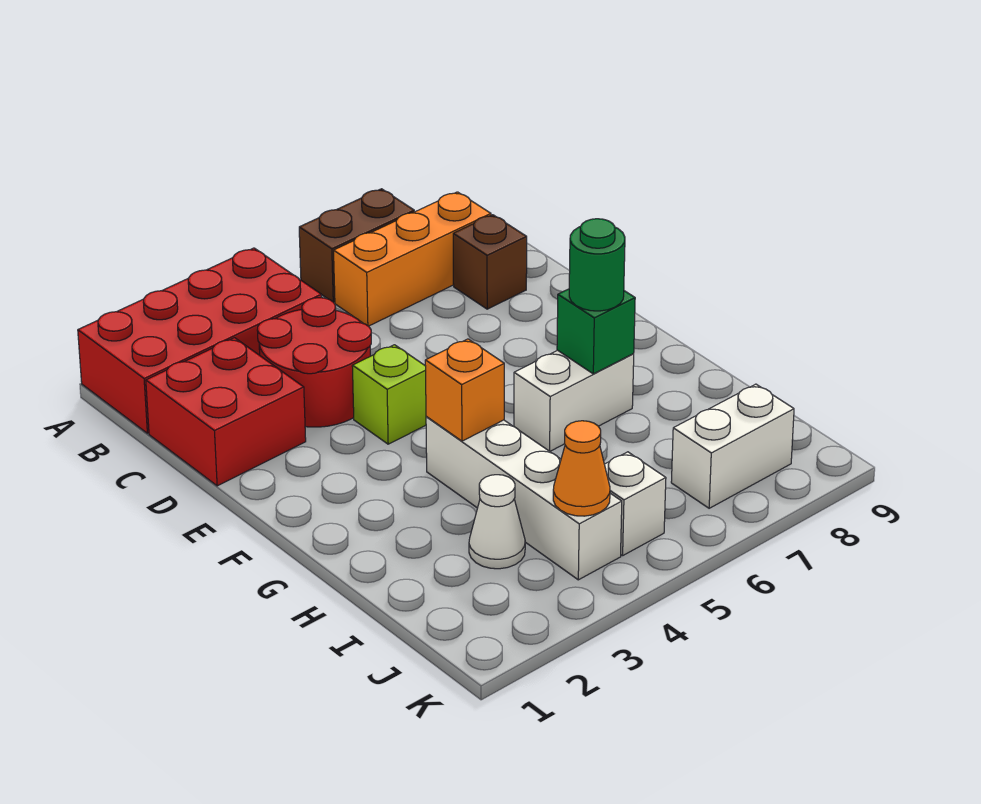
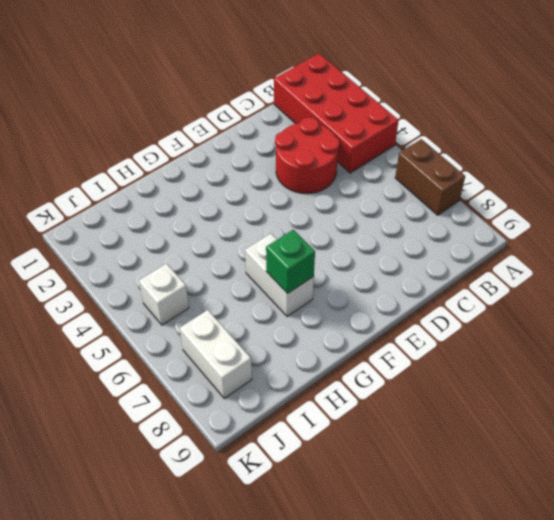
none -> orange brick B6:B8 level 1
none -> red brick C1:D2 level 1
none -> brown brick C8 level 1

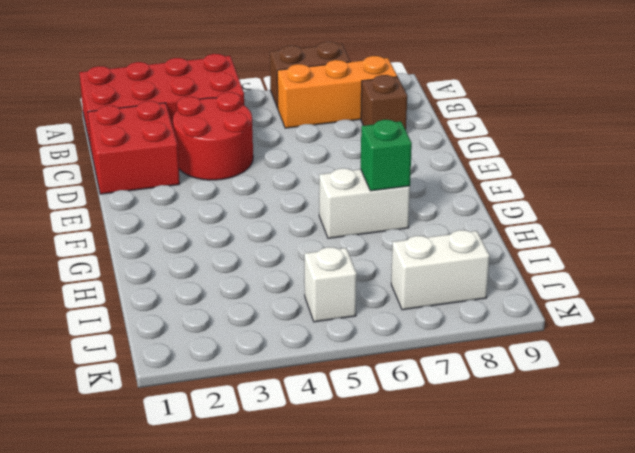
none -> lime brick E4 level 1
none -> white brick G4:J4 level 1
none -> white cone I3 level 1

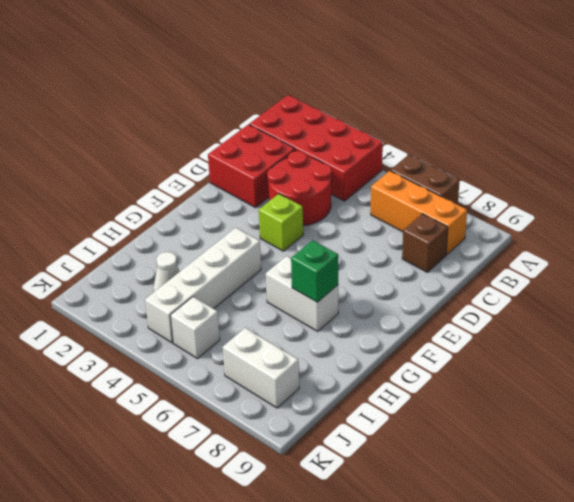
none -> orange brick G4 level 2
none -> orange cone J4 level 2
none -> green round brick G7 level 3

